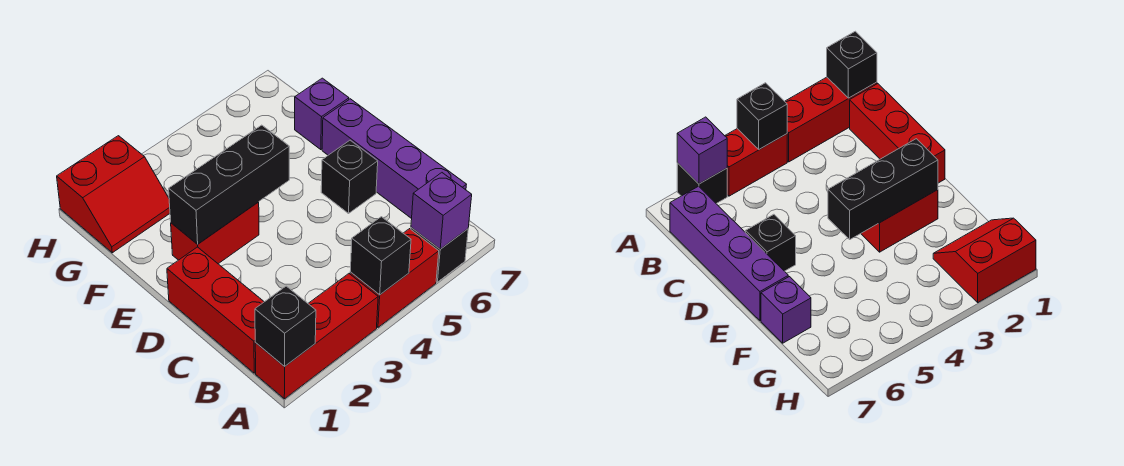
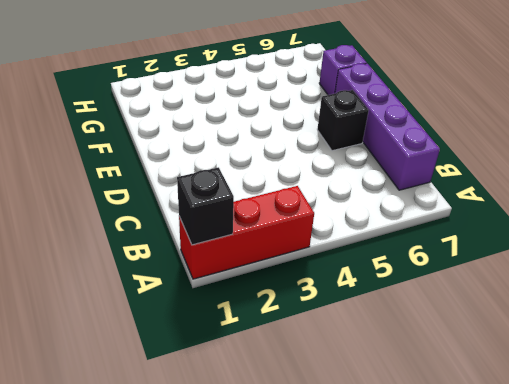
none -> red brick A4:A5 level 1
none -> black brick A6 level 1
none -> red brick B1:D1 level 1

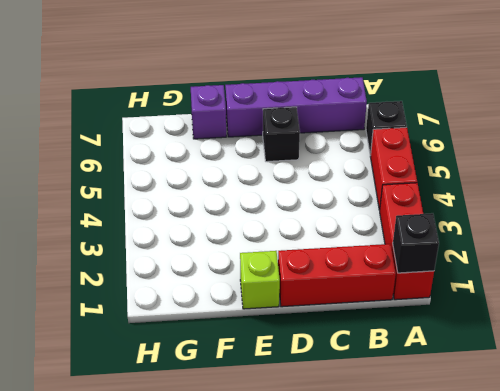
lime brick E1 level 1 -> none
none -> red brick E2:E3 level 1
none -> red slope G1:H2 level 1 top H
none -> black brick A4 level 2

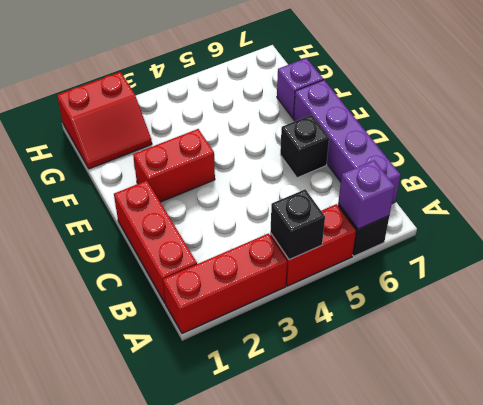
none -> black brick A1 level 2
none -> black brick E2:E4 level 2

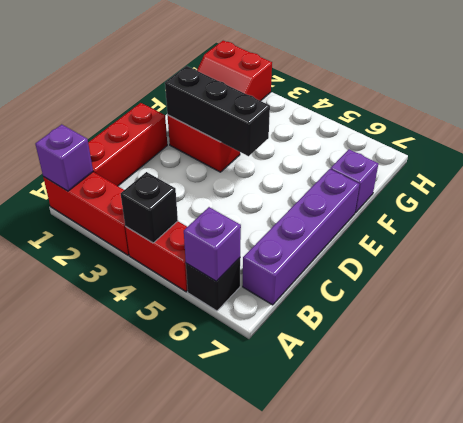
purple brick A1 level 2 -> black brick A1 level 2
none -> black brick D6 level 1

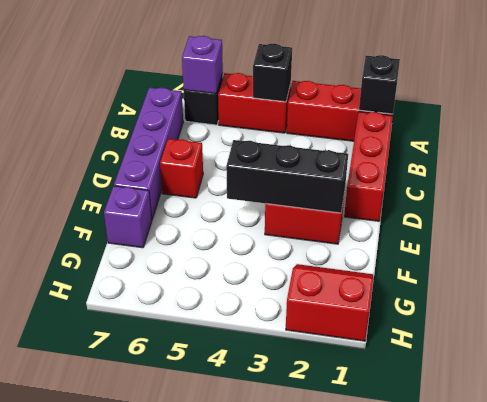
red brick D6 level 1 -> black brick D6 level 1

